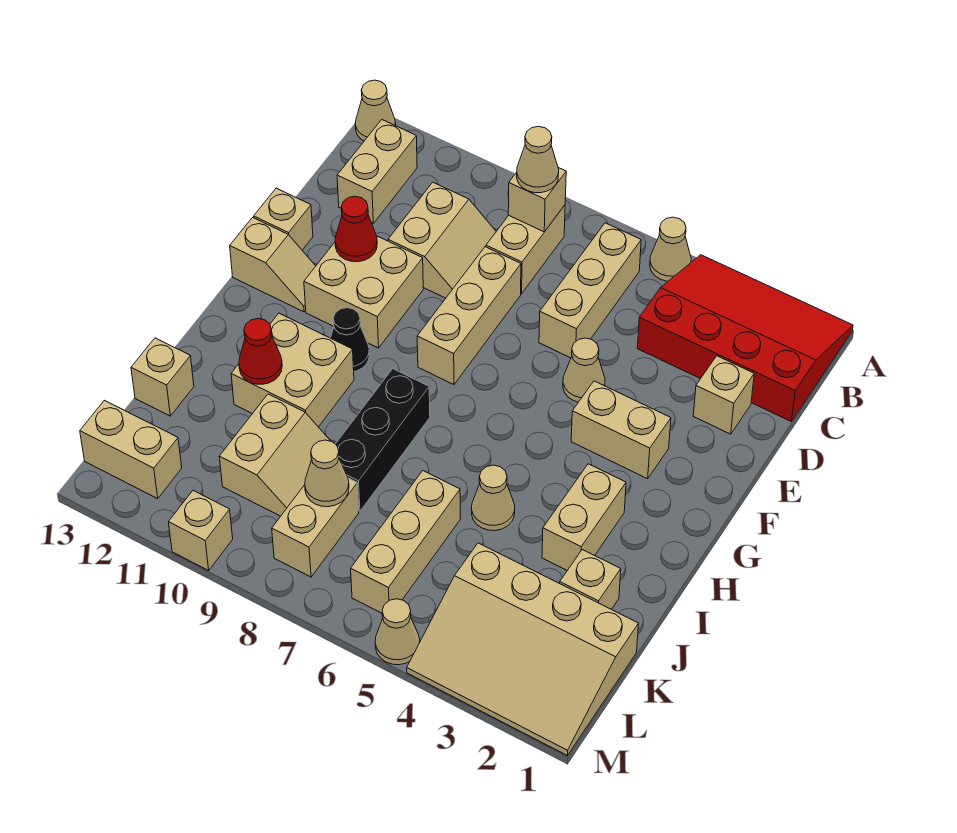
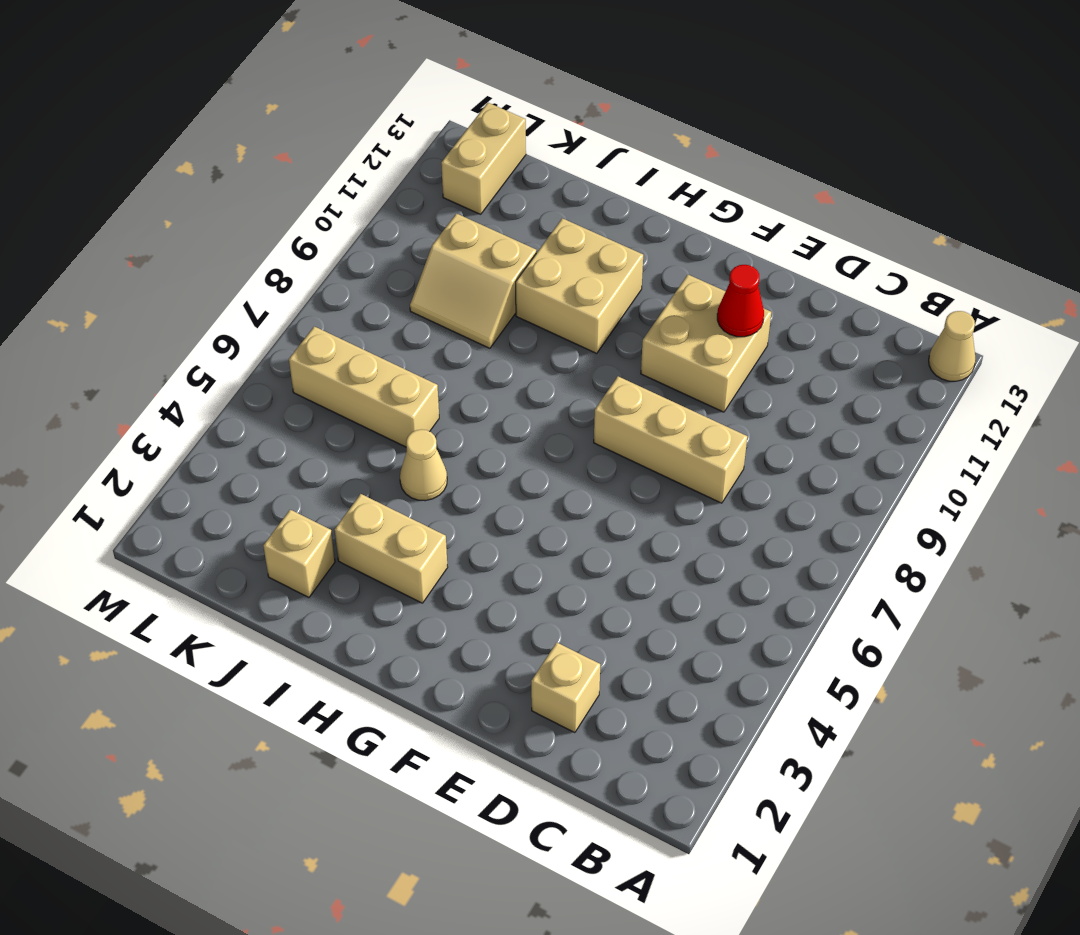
none -> red slope A1:C4 level 1 top C
none -> tan cone A5 level 1
none -> tan brick B6:D6 level 1
none -> tan brick B8:C8 level 1

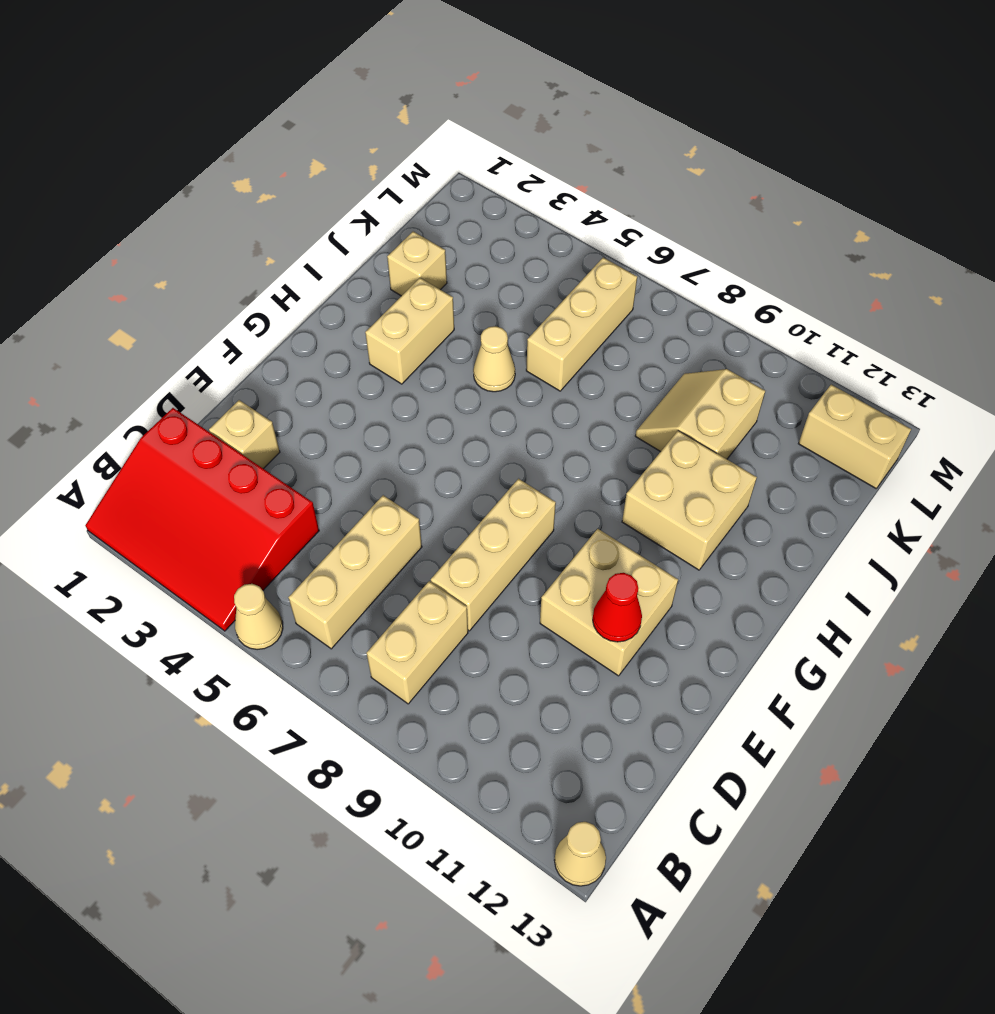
none -> tan brick B12:C12 level 1
none -> tan slope C9:D10 level 1 top 10
none -> tan cone E5 level 1
none -> tan brick E13 level 1

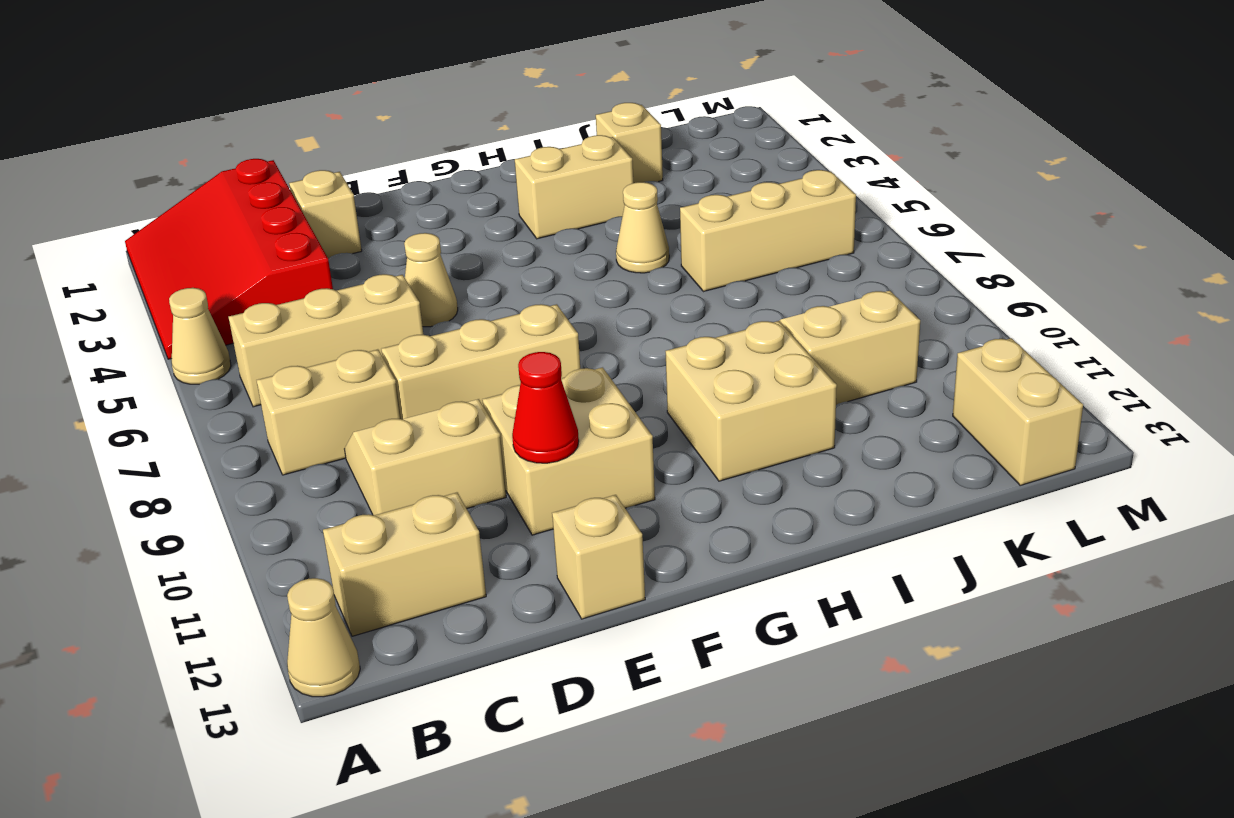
none -> tan brick F3:F4 level 1
none -> tan slope F12:F13 level 1 top 13
none -> black cone G10 level 1
none -> black brick H8:J8 level 1

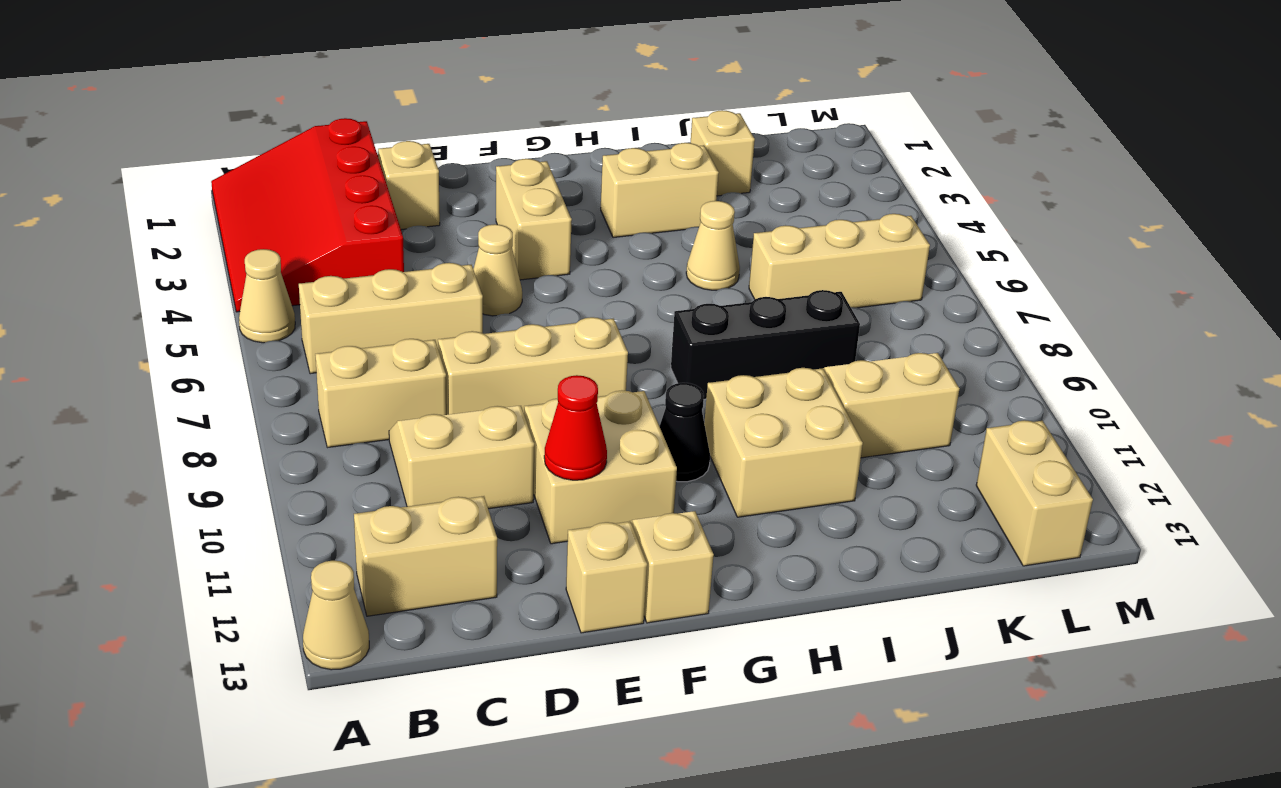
none -> tan brick J13 level 1
none -> tan slope K1:M4 level 1 top K
none -> tan brick K8:L8 level 1
none -> tan cone M5 level 1

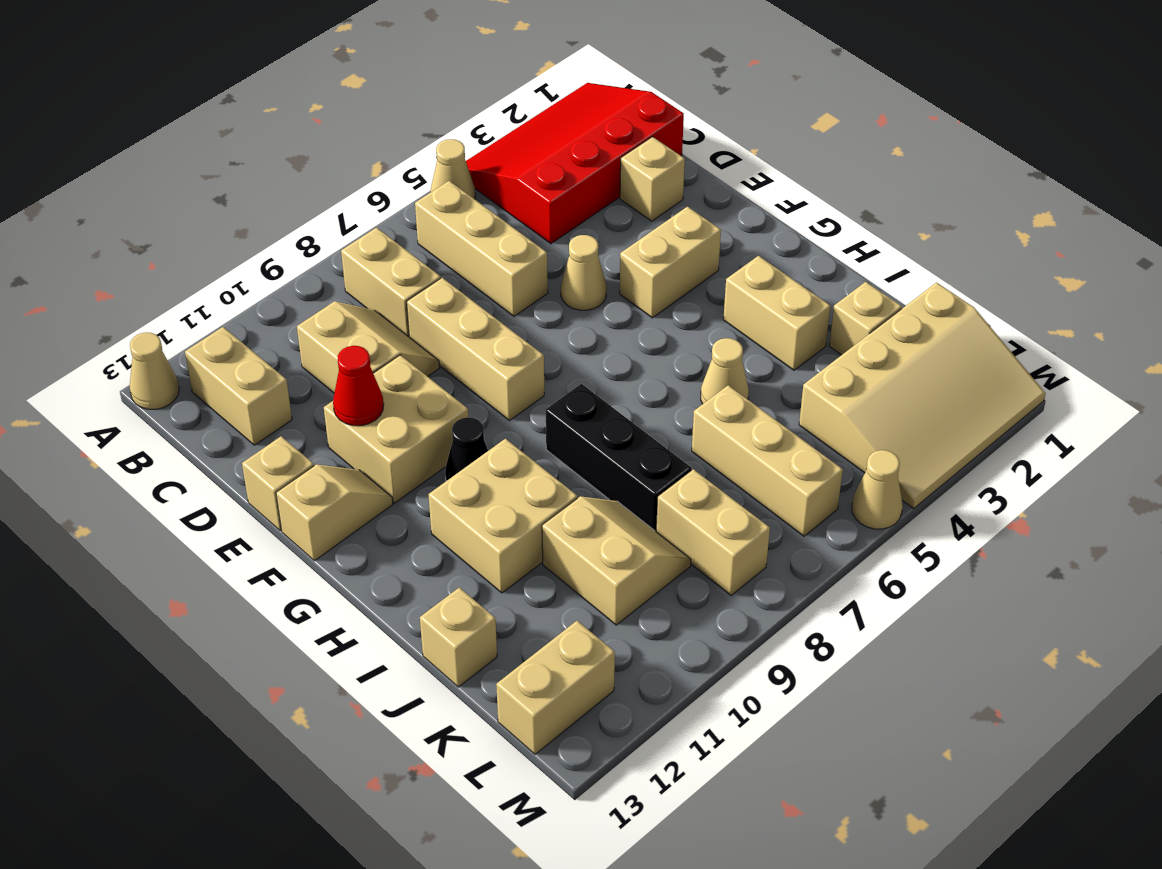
none -> tan brick M10 level 1
none -> tan brick B8 level 2
none -> red cone I11 level 2
none -> tan cone K8 level 2

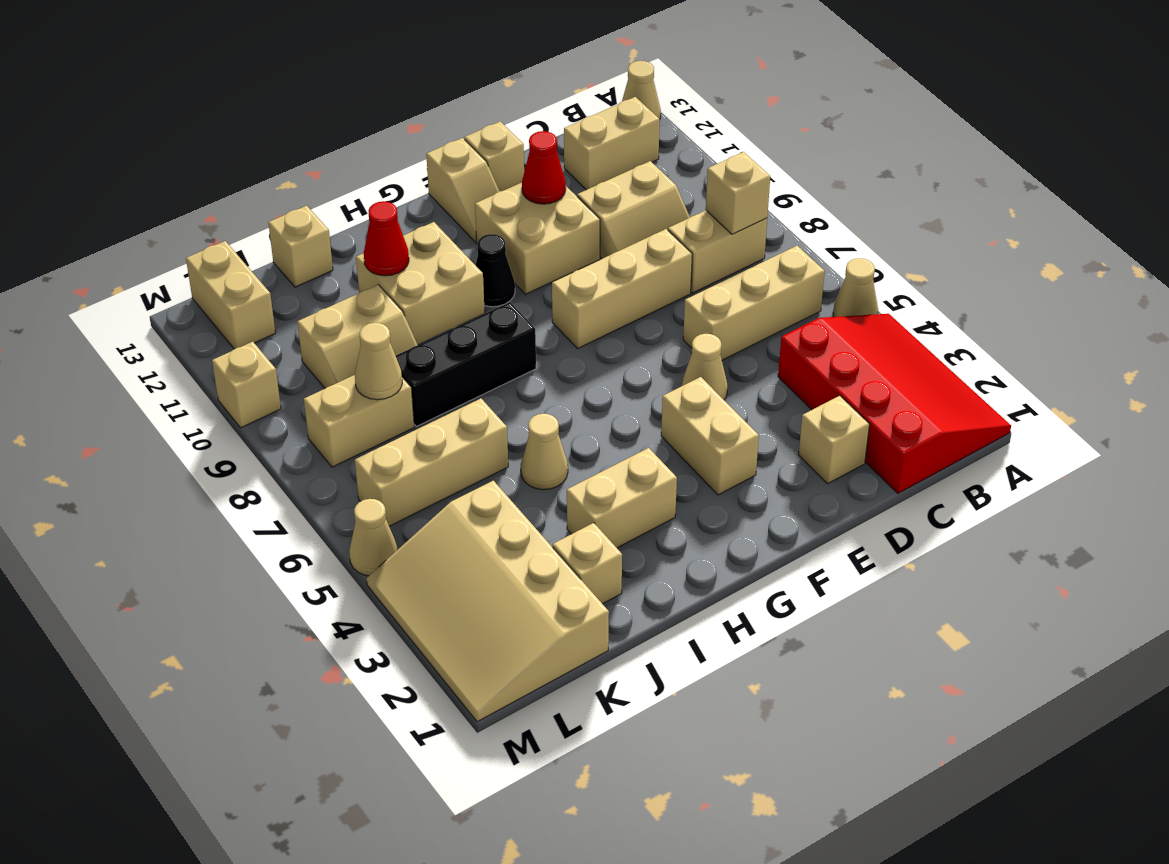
none -> tan cone B8 level 3

